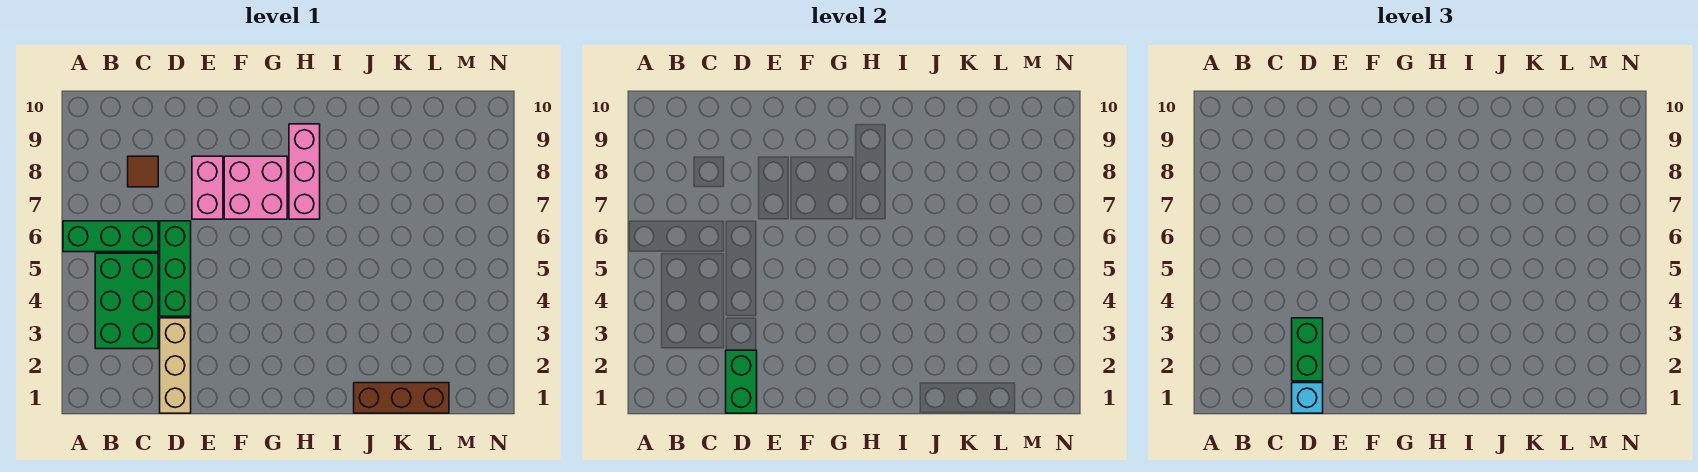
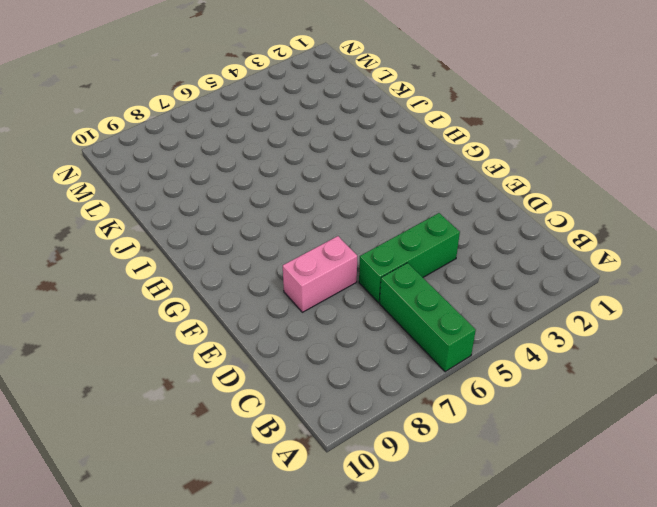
none -> green brick B3:C5 level 1
none -> brown tile C8 level 1
none -> tan brick D1:D3 level 1

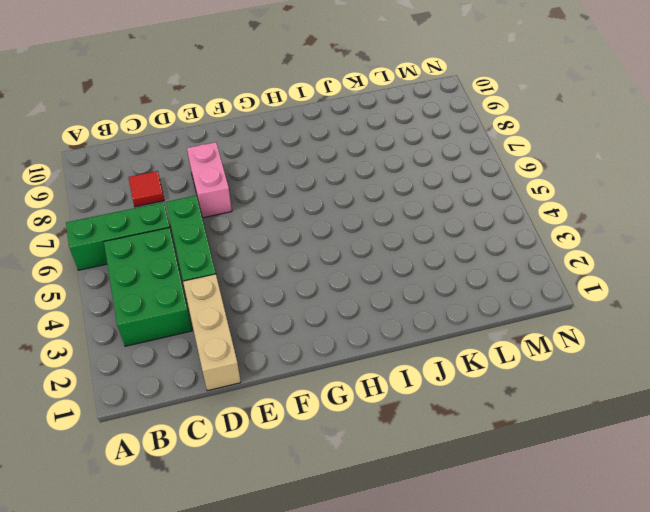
red tile C8 level 1 -> brown tile C8 level 1
none -> pink brick F7:G8 level 1
none -> pink brick H7:H9 level 1
none -> brown brick J1:L1 level 1

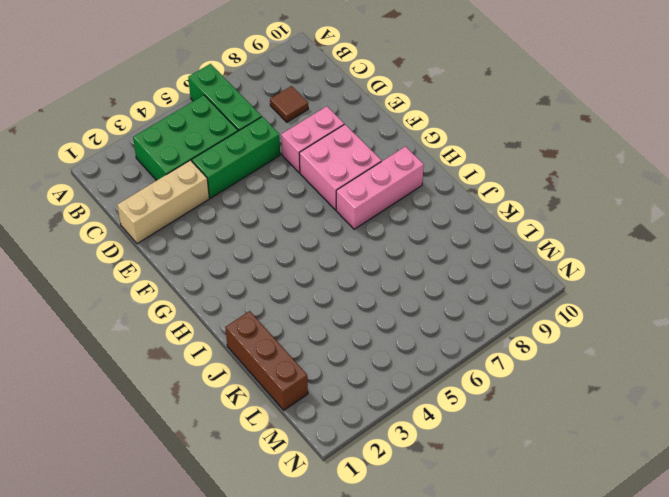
none -> green brick D1:D2 level 2
none -> cyan brick D1 level 3
none -> green brick D2:D3 level 3

